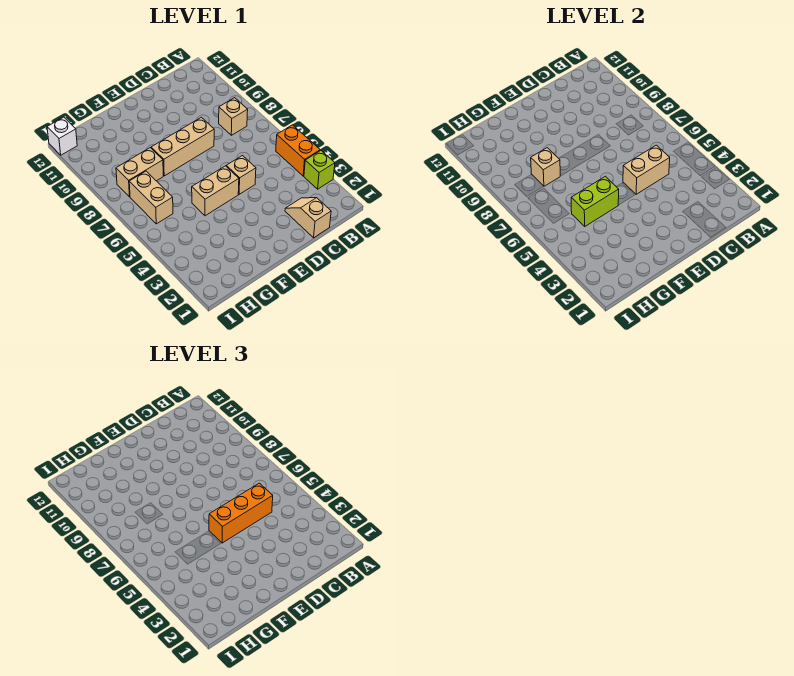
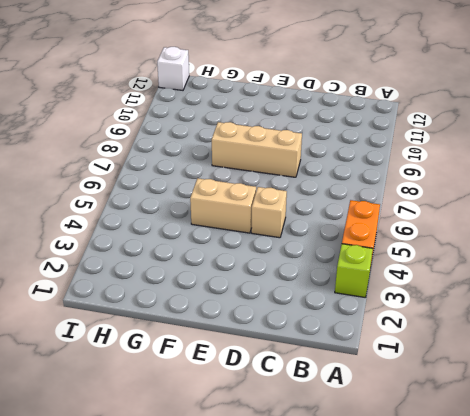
none -> tan brick B8 level 1
none -> tan slope C1:C2 level 1 top 1
none -> tan brick G8:H8 level 1

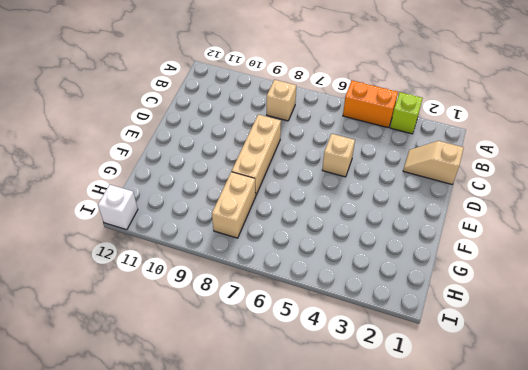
none -> tan brick E5:F5 level 1
none -> tan brick H6:H7 level 1
none -> tan brick C5:D5 level 2

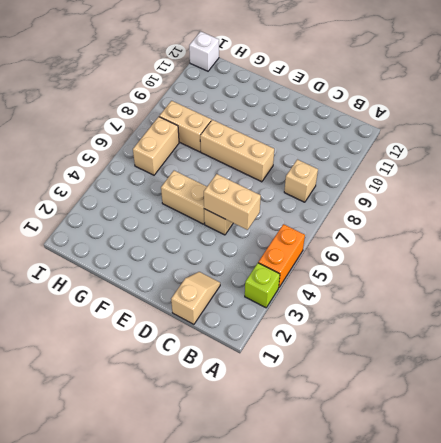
none -> lime brick F5:G5 level 2
none -> tan brick G8 level 2
none -> orange brick C5:E5 level 3

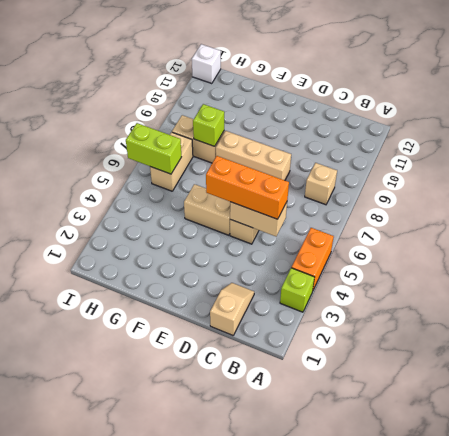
lime brick G8 level 2 -> tan brick G8 level 2
lime brick H6:I6 level 2 -> lime brick F5:G5 level 2

